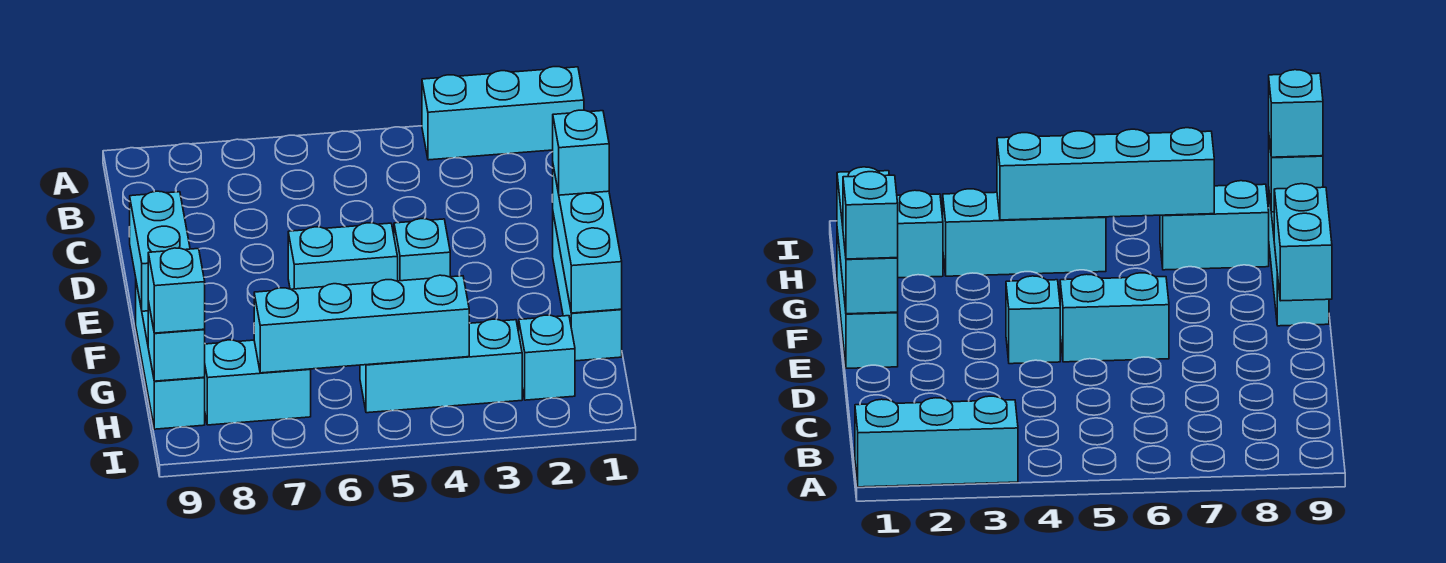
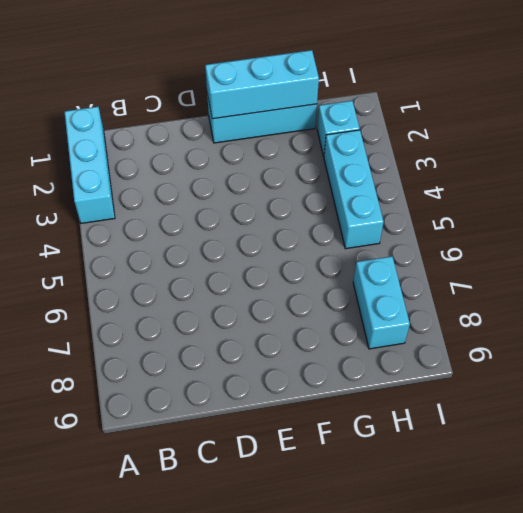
none -> cyan brick E4 level 1
none -> cyan brick E5:E6 level 1
none -> cyan brick F9:H9 level 1

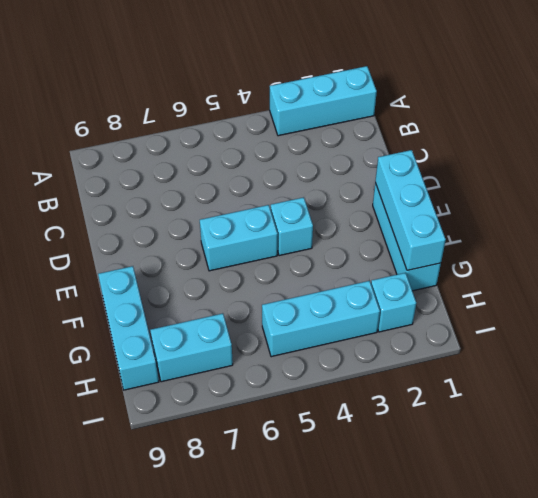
none -> cyan brick E9:F9 level 2
none -> cyan brick H4:H7 level 2
none -> cyan brick H9 level 2

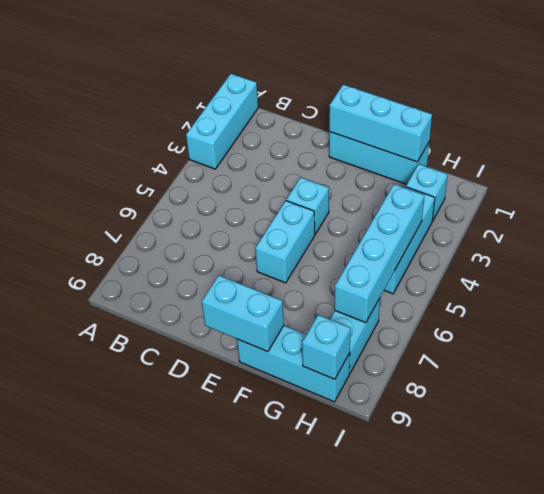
none -> cyan brick E1 level 3
none -> cyan brick H9 level 3

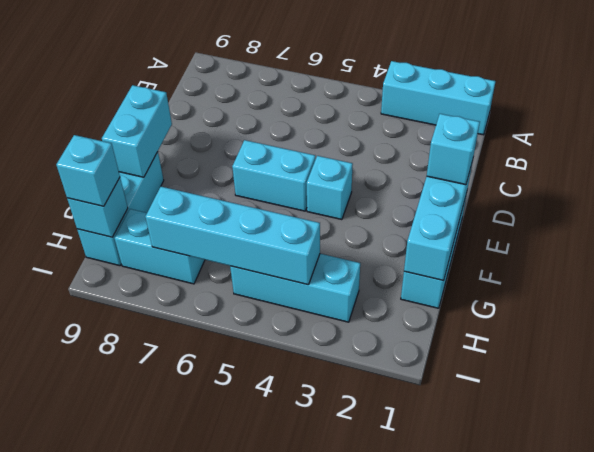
none -> cyan brick H2 level 1

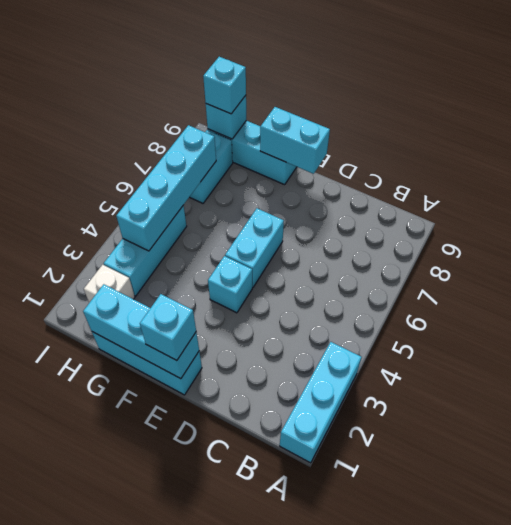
white brick H2 level 1 -> cyan brick H2 level 1

